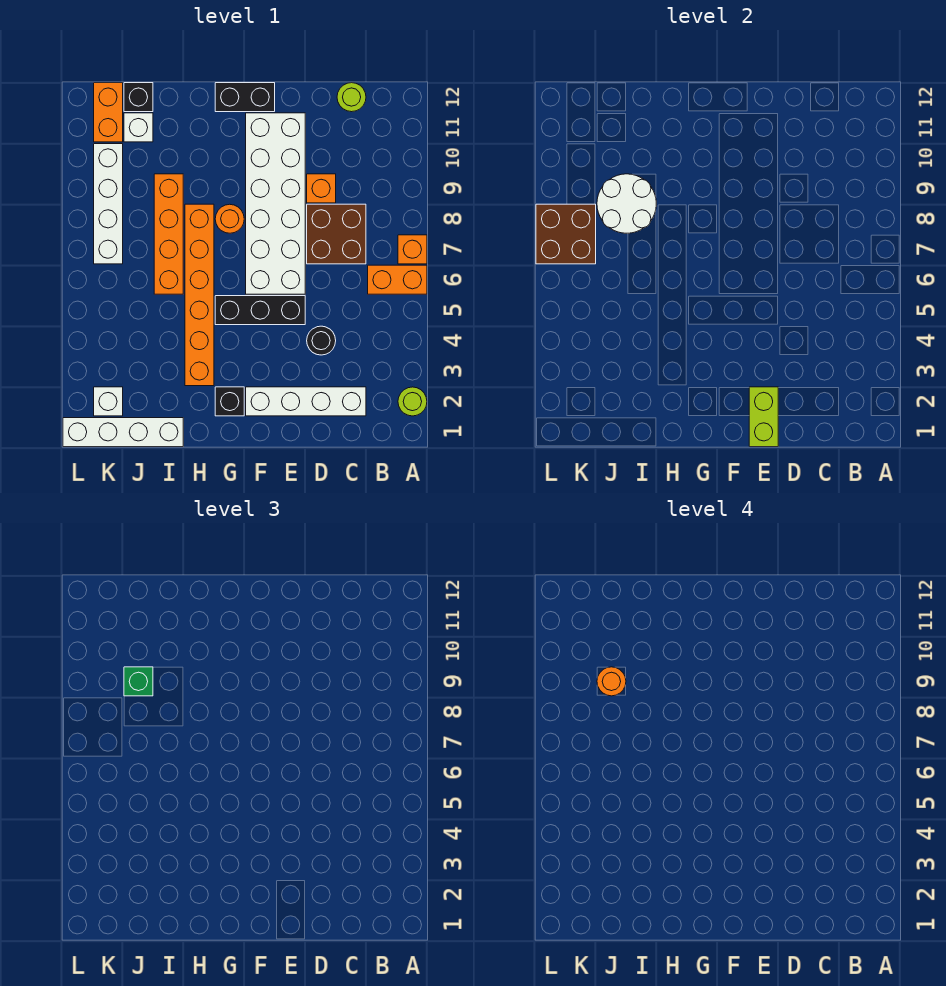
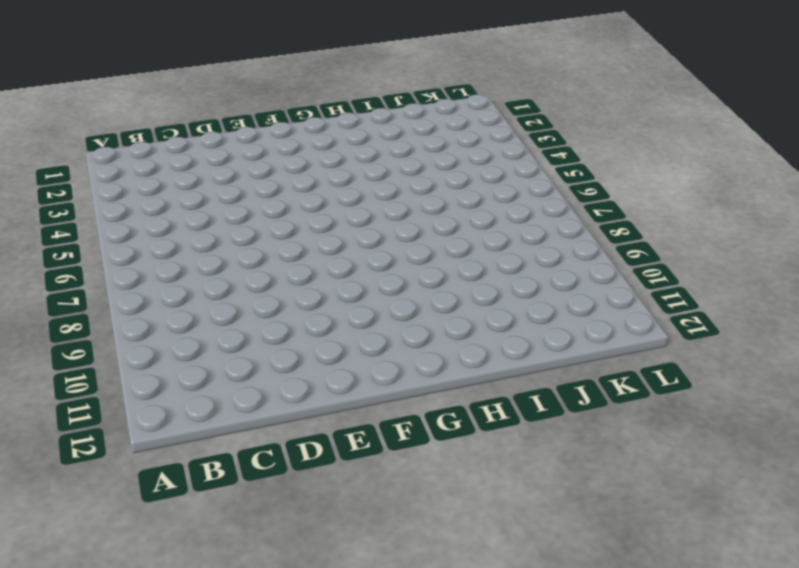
none -> lime round brick A2 level 1
none -> orange brick A6:B6 level 1
none -> orange brick A7 level 1

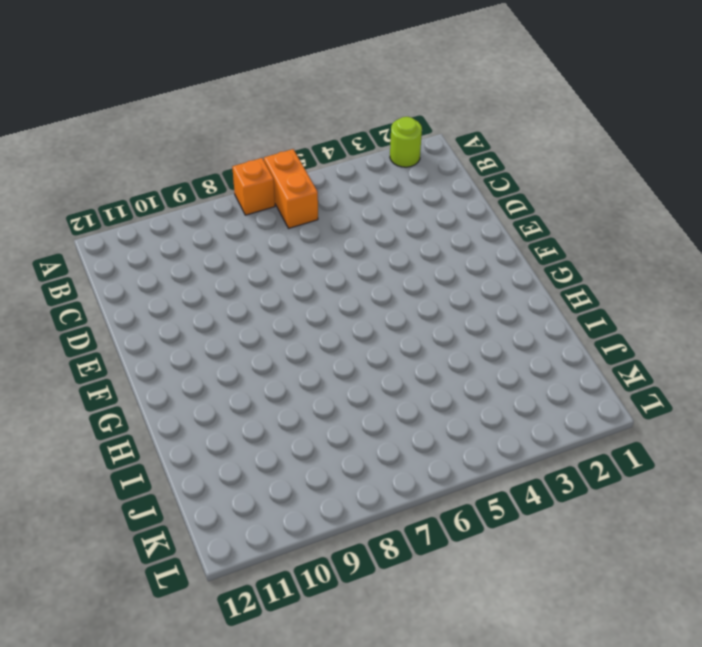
none -> white brick C2:F2 level 1
none -> brown brick C7:D8 level 1
none -> lime round brick C12 level 1

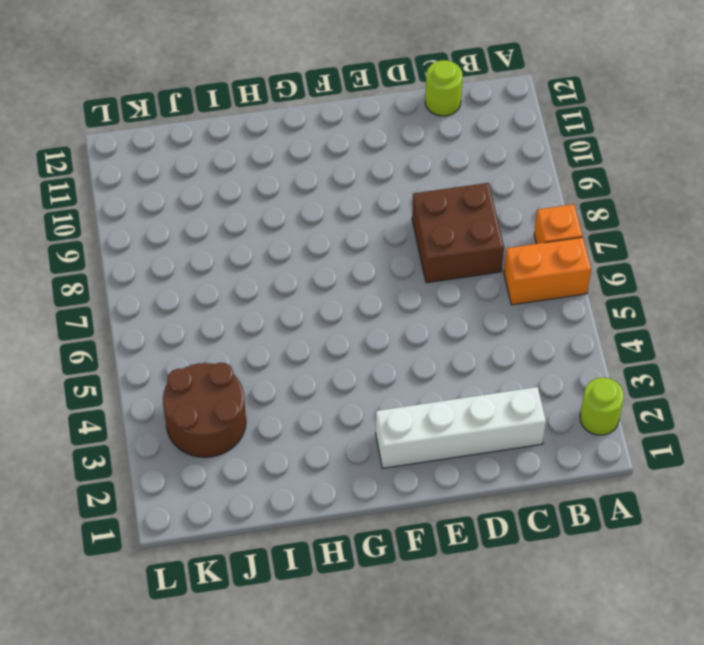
brown round brick J3:K4 level 1 -> none
none -> black round brick D4 level 1
none -> orange brick D9 level 1
none -> black brick E5:G5 level 1

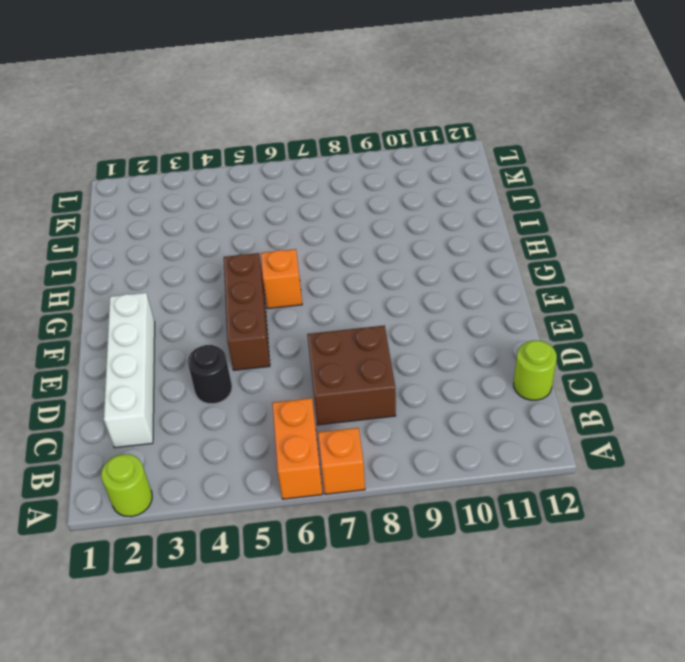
brown brick E5:G5 level 1 -> black brick E5:G5 level 1
orange brick G6 level 1 -> orange brick D9 level 1
none -> white brick E6:F11 level 1
none -> black brick F12:G12 level 1
none -> black brick G2 level 1

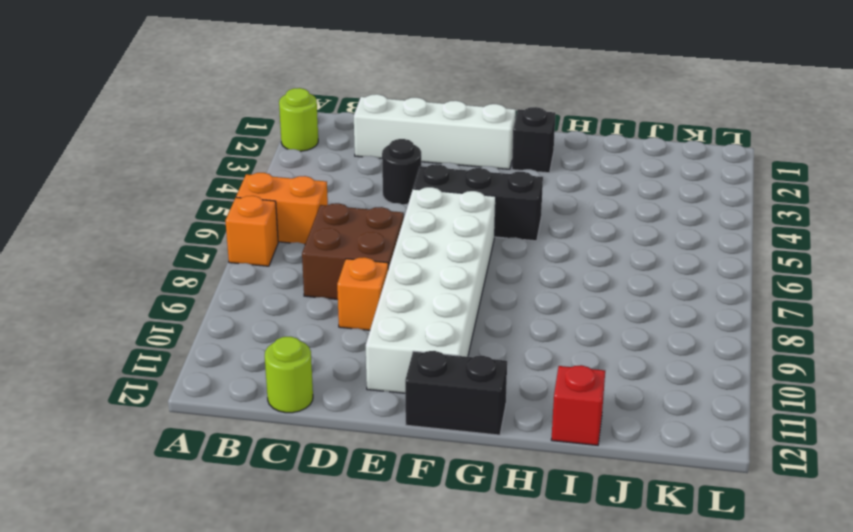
red brick I12 level 1 -> none
none -> orange round brick G8 level 1
none -> orange brick H3:H8 level 1
none -> white brick I1:L1 level 1

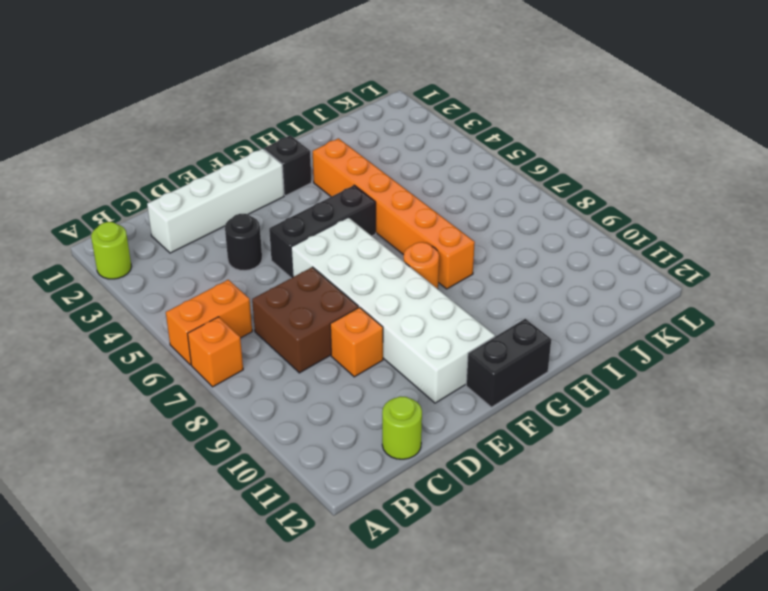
none -> white brick I1:L1 level 1
none -> orange brick I6:I9 level 1
none -> white brick J11 level 1

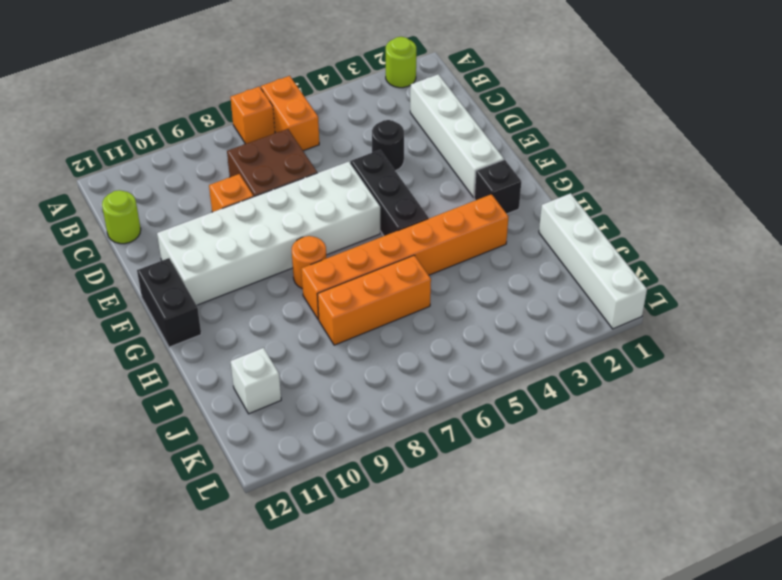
orange brick I6:I8 level 1 -> orange brick I6:I9 level 1
none -> black brick J12 level 1
none -> white brick K2 level 1
none -> white brick K7:K10 level 1

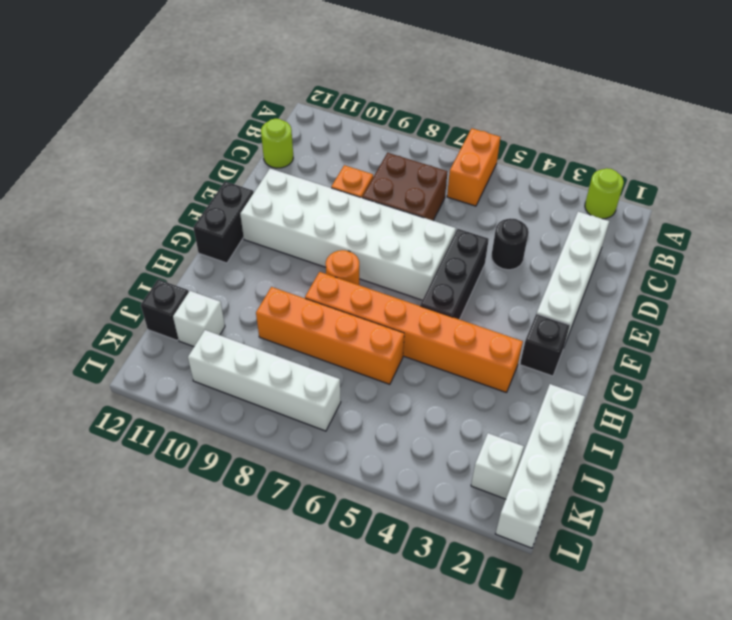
none -> orange brick A7 level 1
none -> orange brick K11:K12 level 1
none -> lime brick E1:E2 level 2

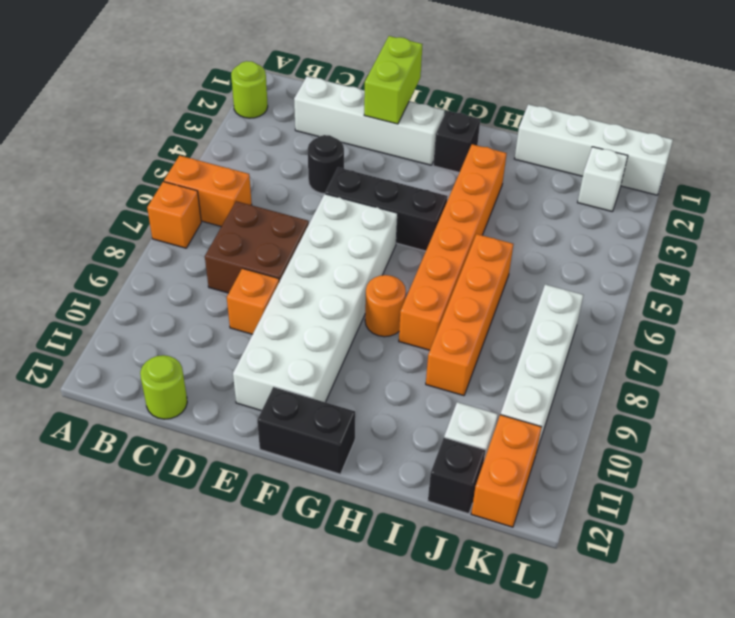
none -> white round brick I8:J9 level 2
none -> brown brick K7:L8 level 2
none -> green brick J9 level 3

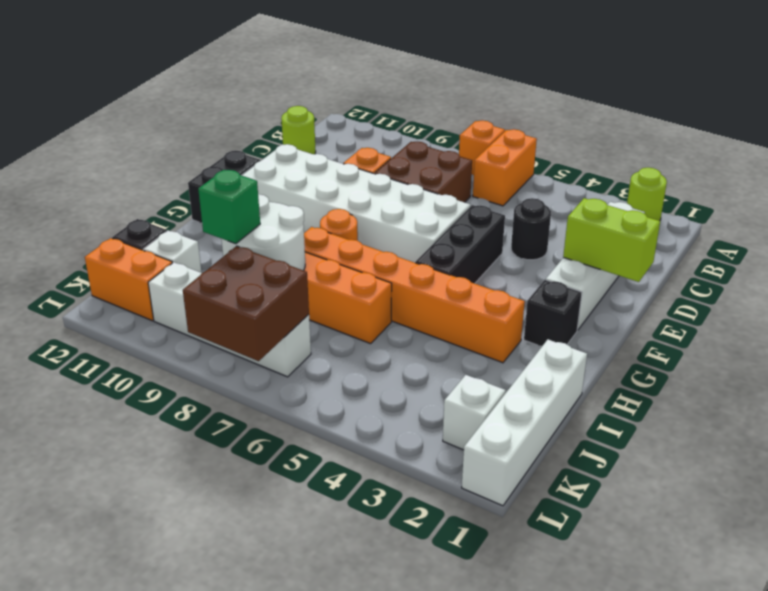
none -> orange round brick J9 level 4

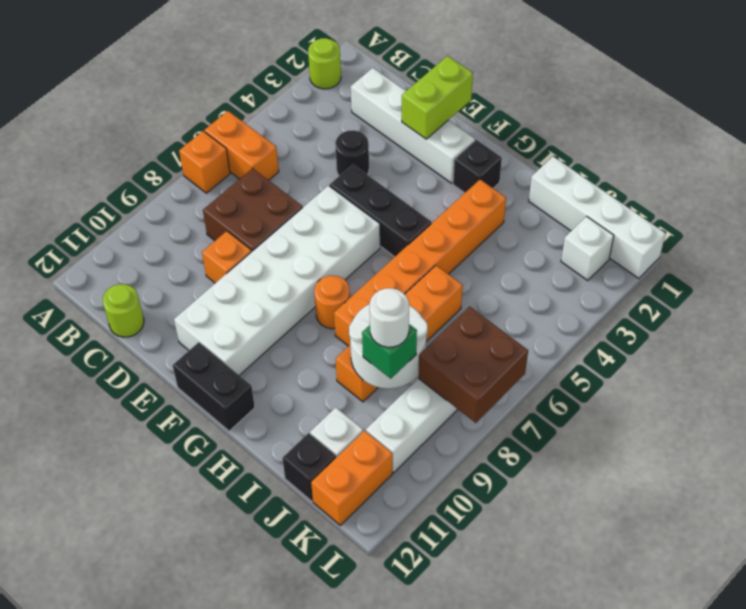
white round brick J9 level 4 -> orange round brick J9 level 4

